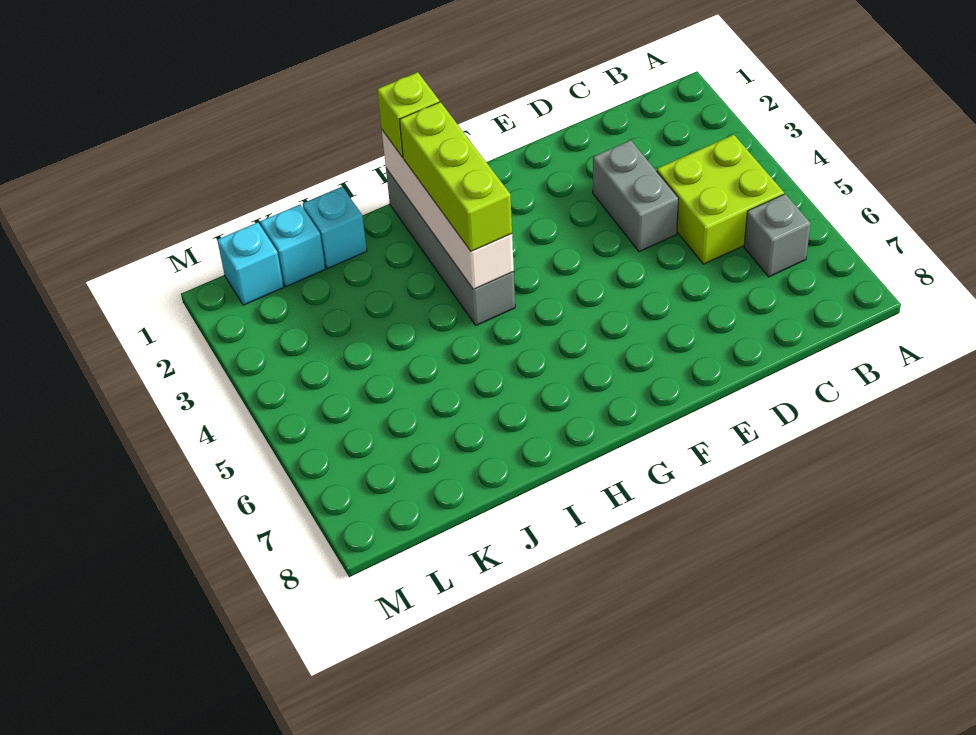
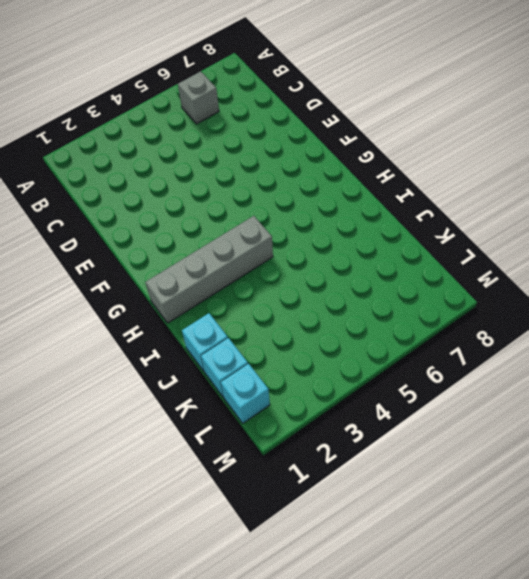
none -> lime brick B4:C5 level 1
none -> grey brick D3:D4 level 1

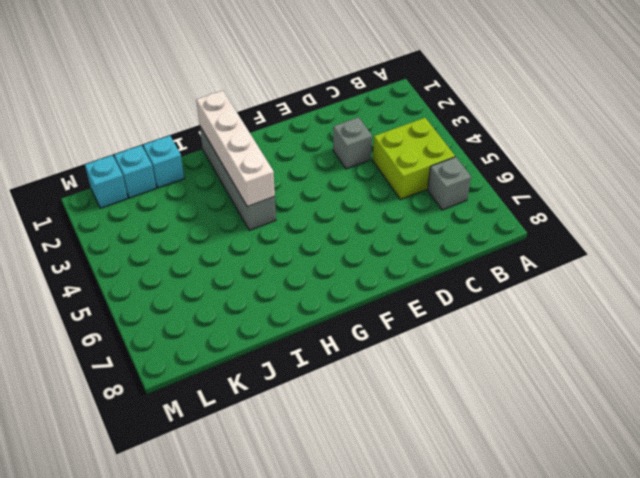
grey brick D3 level 1 -> grey brick D3:D4 level 1
none -> lime brick H1 level 3
none -> lime brick H2:H4 level 3

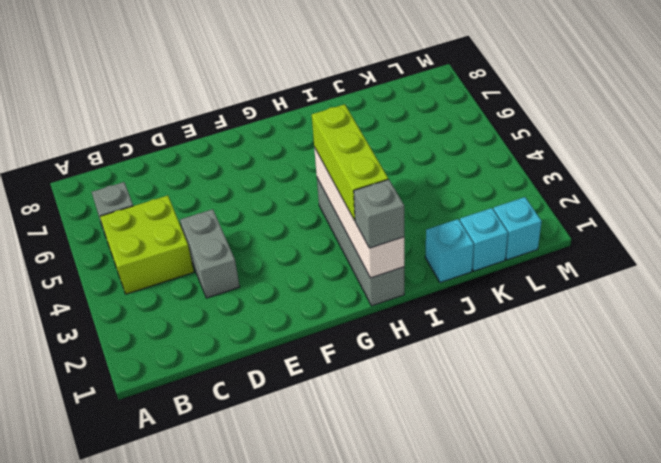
grey brick H1 level 3 -> lime brick H1 level 3

